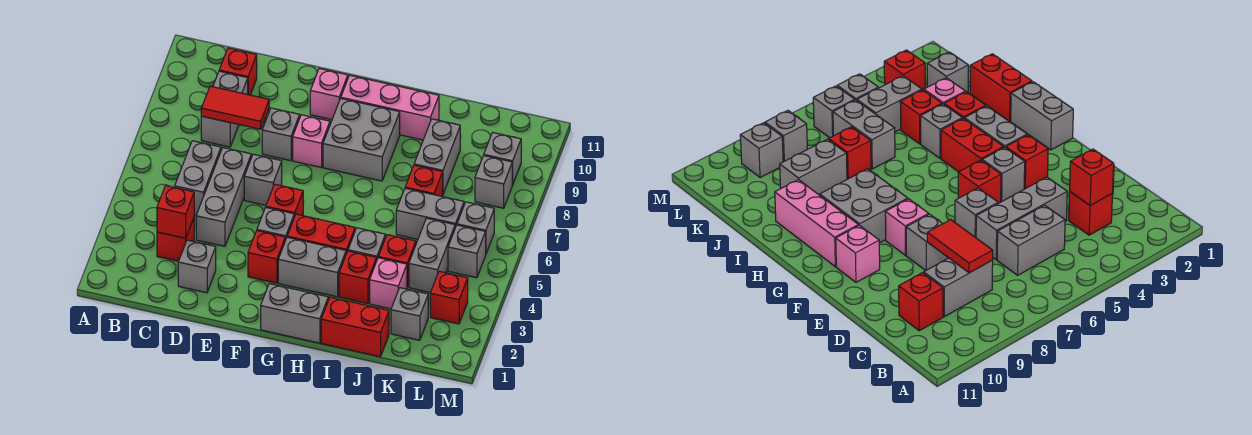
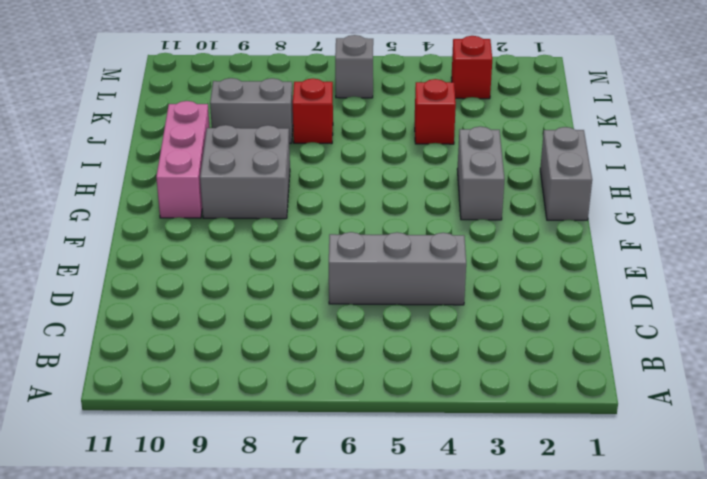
none -> red brick C3 level 1
none -> grey brick C5:C6 level 1
none -> grey brick C8:C9 level 1
none -> red brick C10 level 1

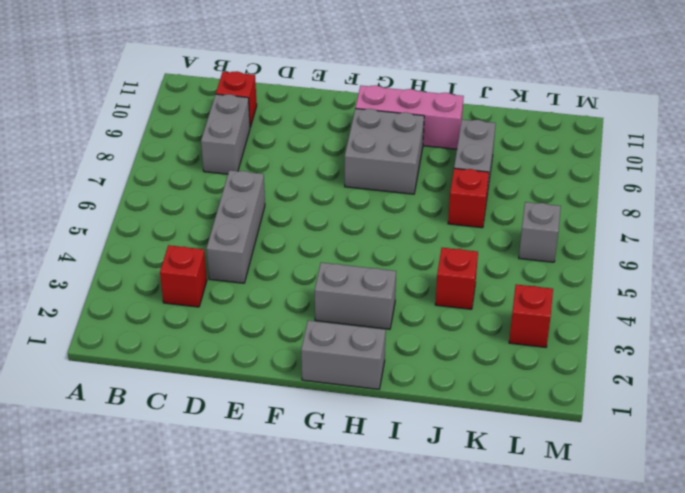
none -> grey brick C5:C6 level 1
none -> grey brick D2 level 1
none -> grey brick E6 level 1
none -> grey brick E8 level 1

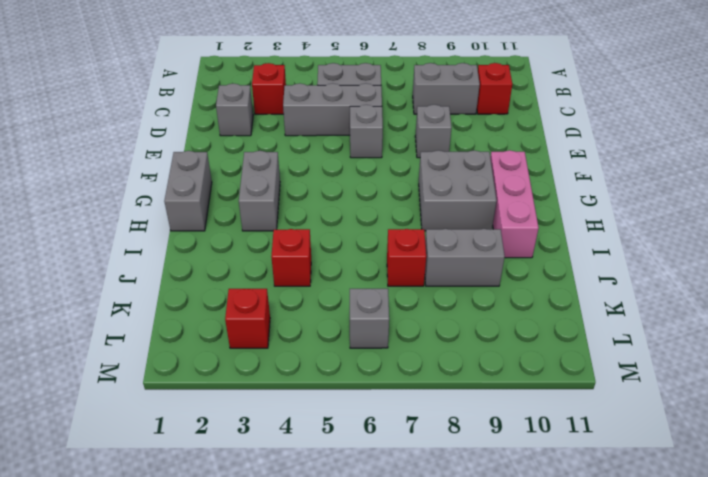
none -> red brick F3 level 1
none -> grey brick F4 level 1
none -> red brick F5 level 1
none -> pink brick F8 level 1

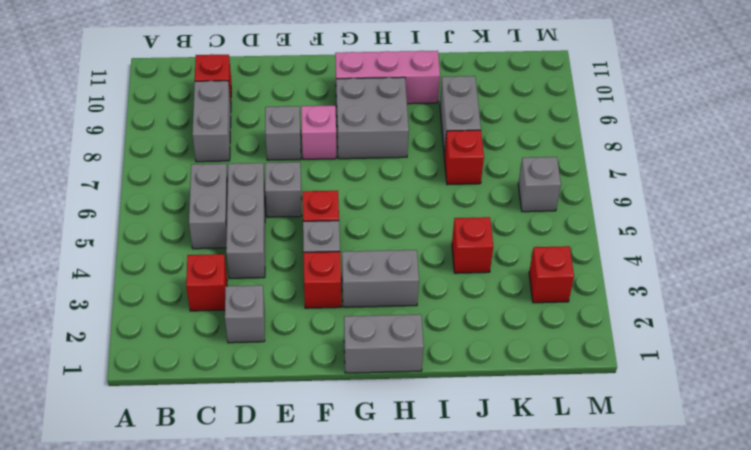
none -> pink brick F10 level 1
none -> red brick G4:H4 level 1
none -> red brick I1:J1 level 1
none -> red brick I3 level 1

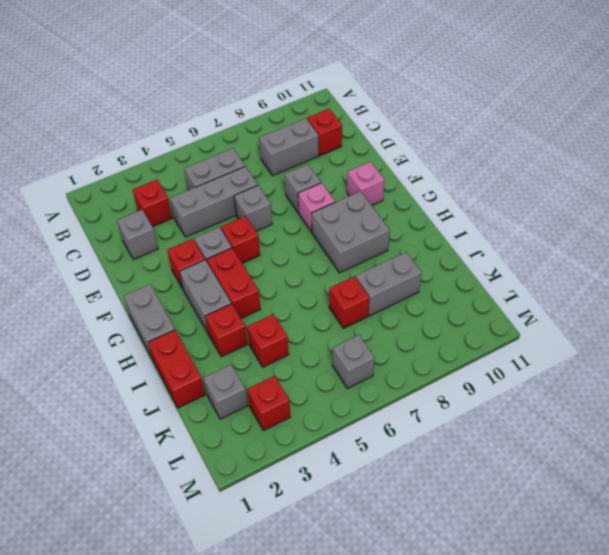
none -> pink brick G10:I10 level 1
none -> grey brick I4 level 1
none -> pink brick J3 level 1
none -> grey brick J6:K6 level 1

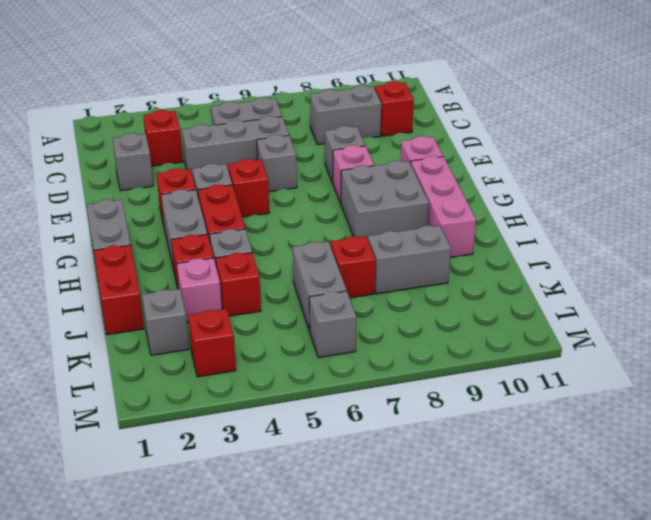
none -> grey brick K4:K5 level 1
none -> grey brick L5 level 1
none -> grey brick L8 level 1
none -> grey brick L9 level 1

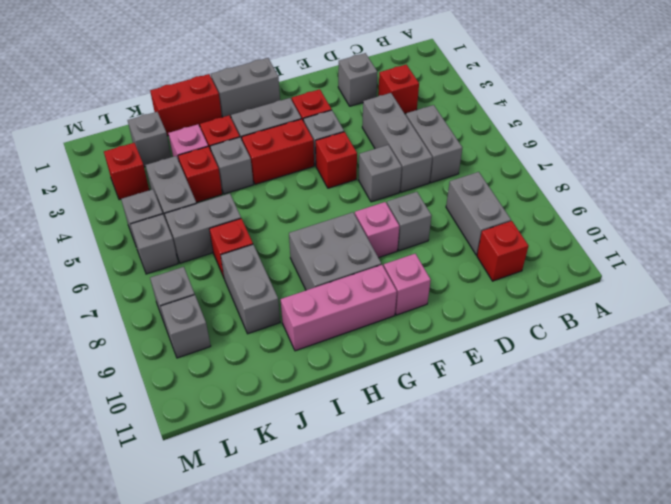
none -> red brick C3 level 2
none -> red tile C8:D8 level 2

